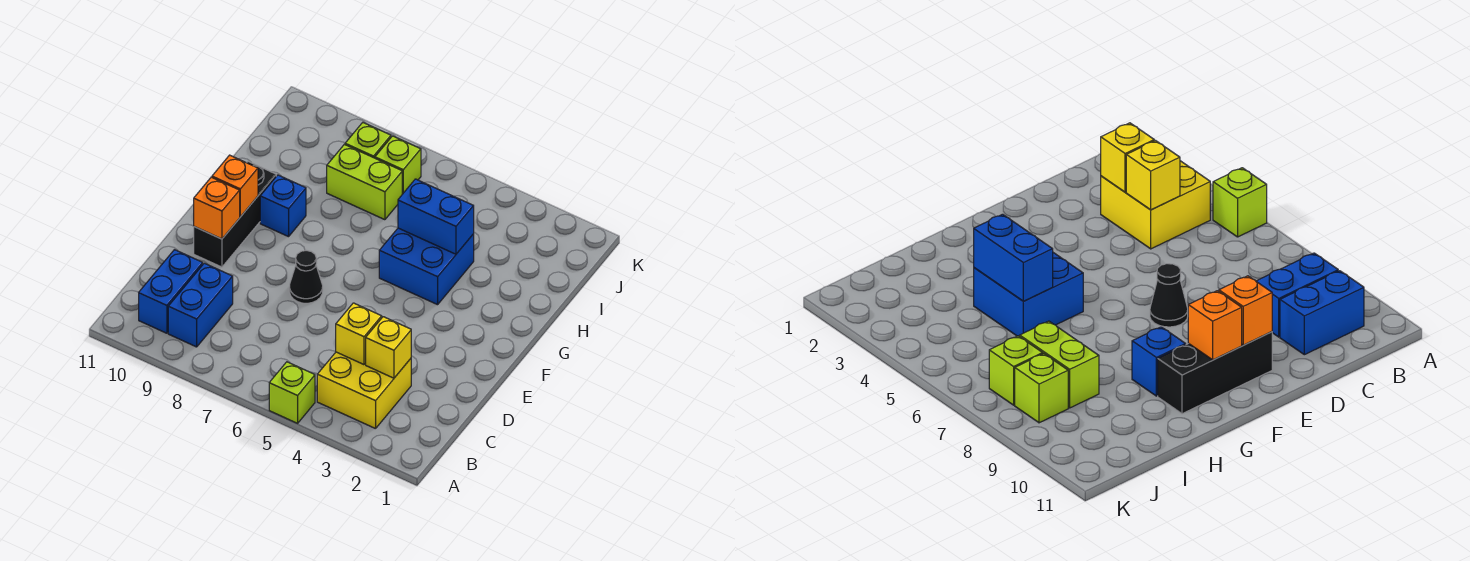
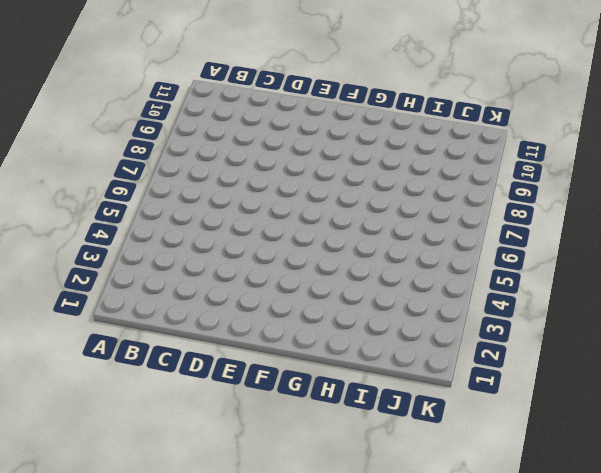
none -> lime brick A5 level 1
none -> yellow brick B3:C4 level 1
none -> blue brick B9:C9 level 1

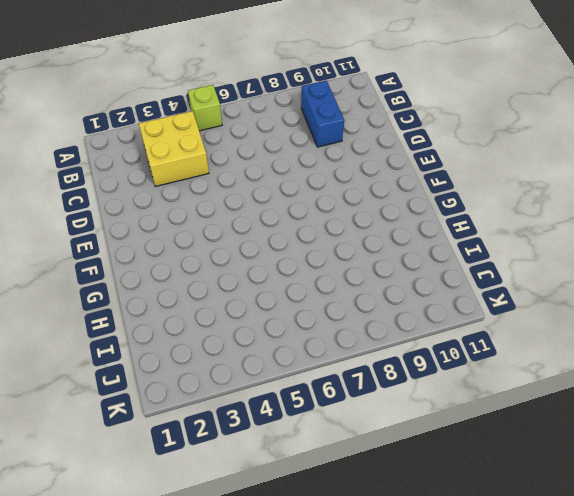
none -> blue brick B10:C10 level 1
none -> black cone E7 level 1
none -> black brick E10:G10 level 1

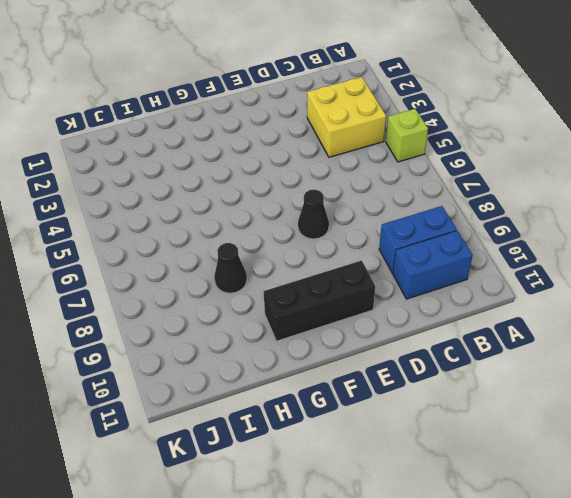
black cone H8 level 1 -> none
none -> blue brick G4:H5 level 1
none -> blue brick G9 level 1
none -> lime brick I7:I8 level 1

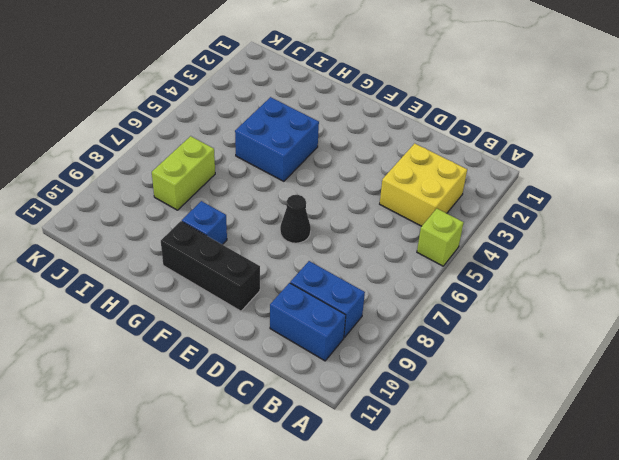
none -> lime brick J7 level 1
none -> lime brick J8 level 1
none -> yellow brick C3 level 2

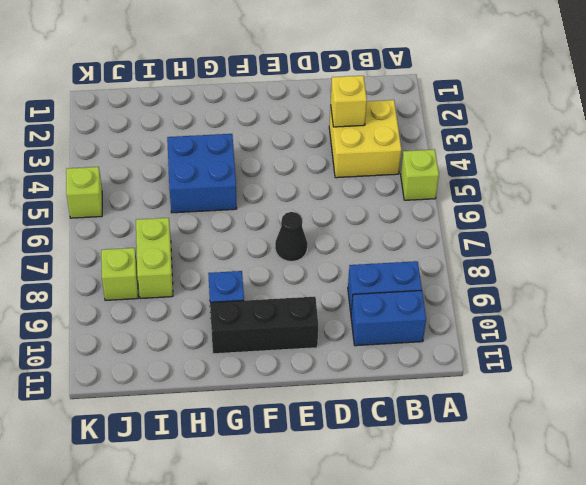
lime brick K5 level 1 -> lime brick J7 level 1
none -> yellow brick C4 level 2
none -> orange brick E10 level 2
none -> orange brick F10 level 2

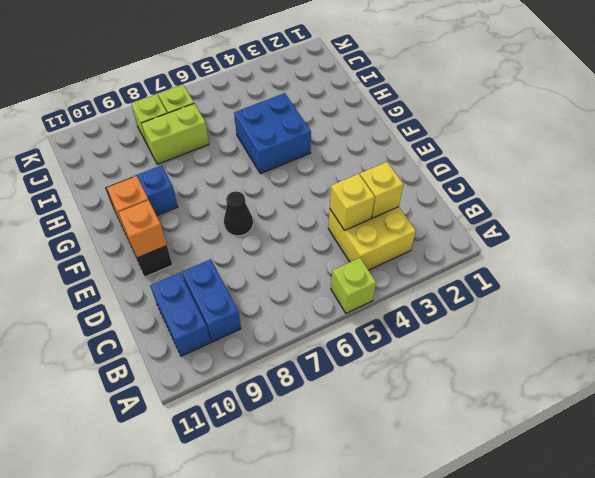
none -> blue brick H4:H5 level 2

